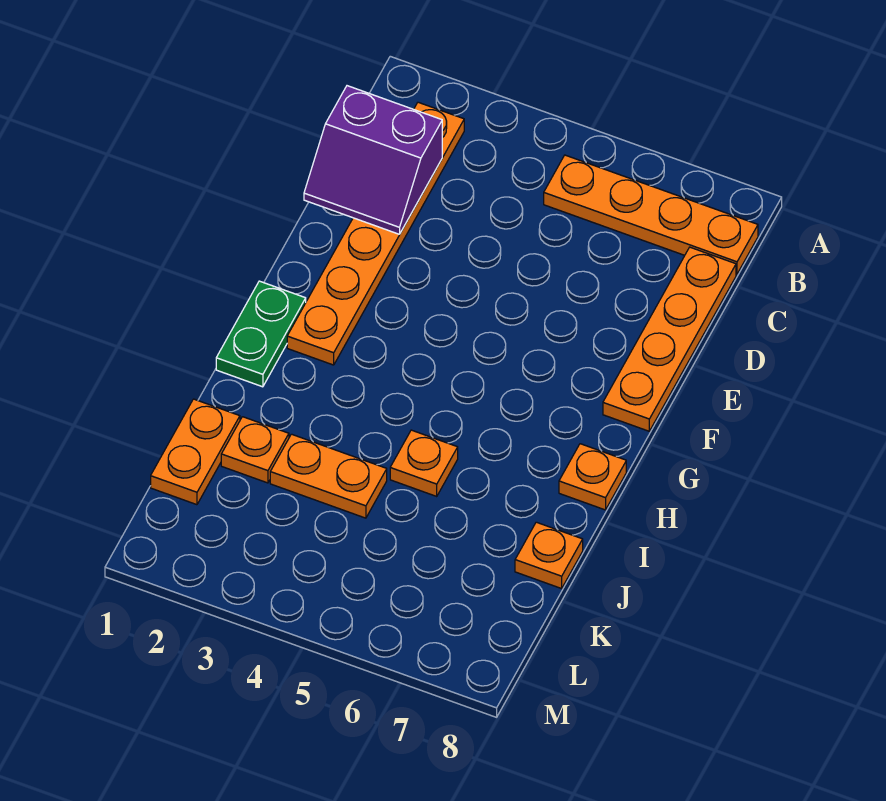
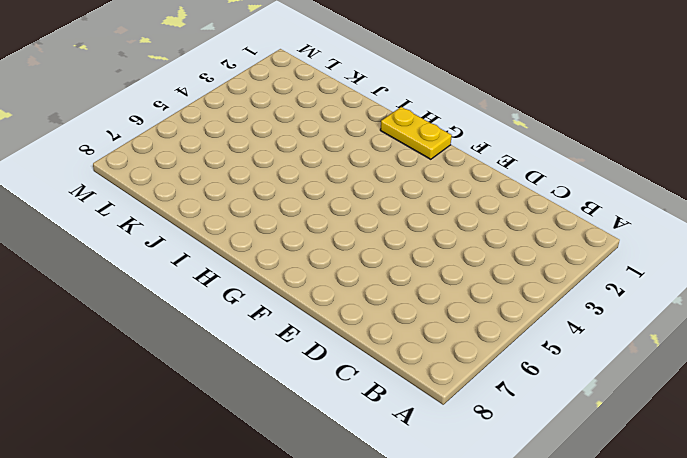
yellow plate G1:H1 level 1 -> green plate G1:H1 level 1
none -> orange plate B2:G2 level 1
none -> orange plate B5:B8 level 1

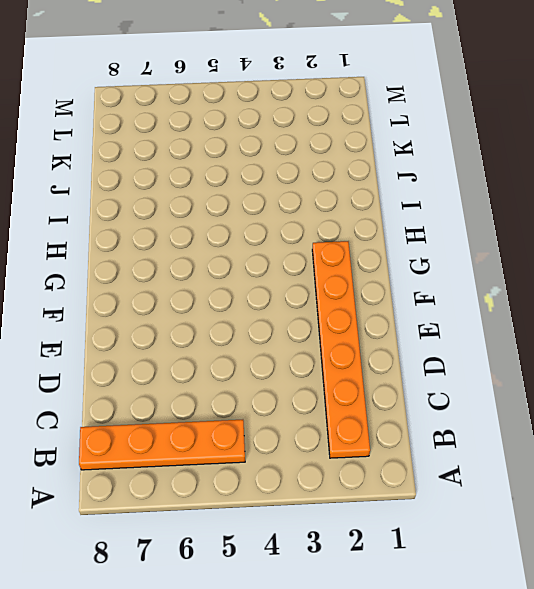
none -> orange plate C8:F8 level 1
none -> green plate G1:H1 level 1

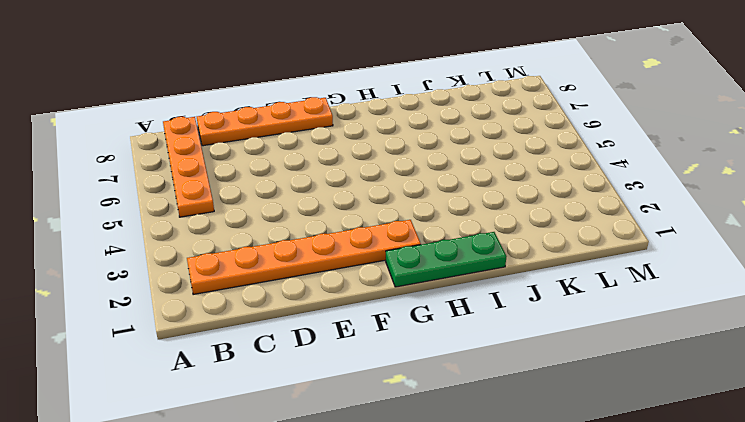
green plate G1:I1 level 1 -> green plate G1:H1 level 1
none -> orange plate H8 level 1
none -> orange plate I5 level 1

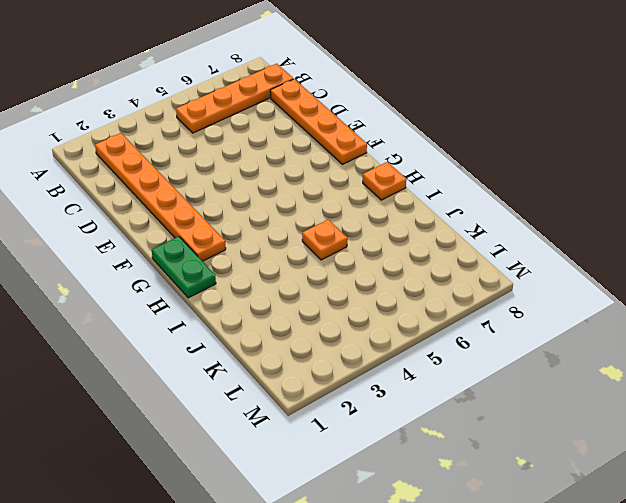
none -> orange plate J1:K1 level 1
none -> orange plate J2 level 1

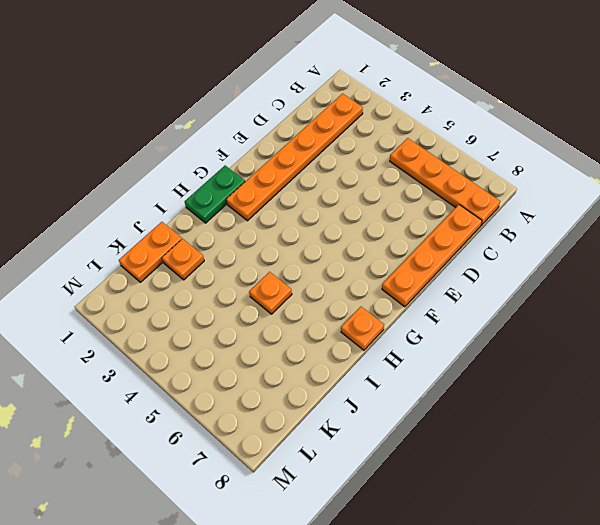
none -> orange plate J3:J4 level 1
none -> orange plate J8 level 1

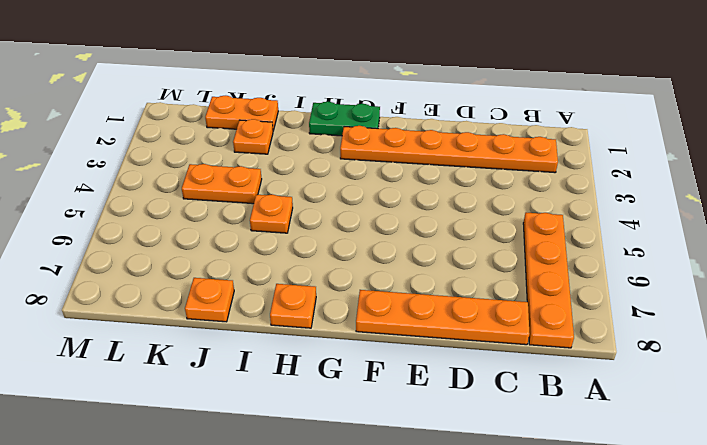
orange plate J4:K4 level 1 -> orange plate J3:J4 level 1
none -> purple slope C1:D2 level 2 top C

